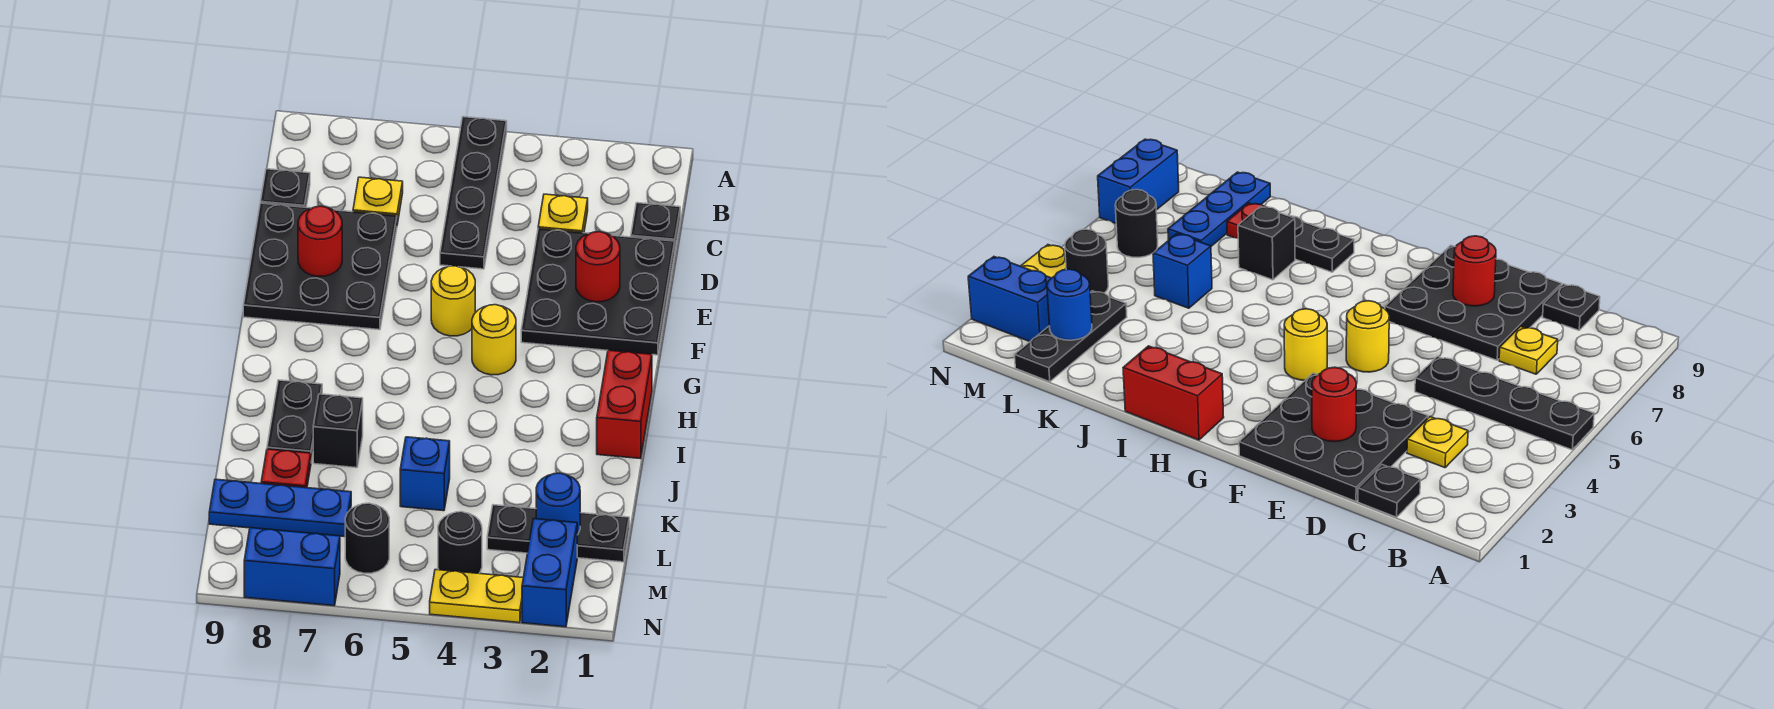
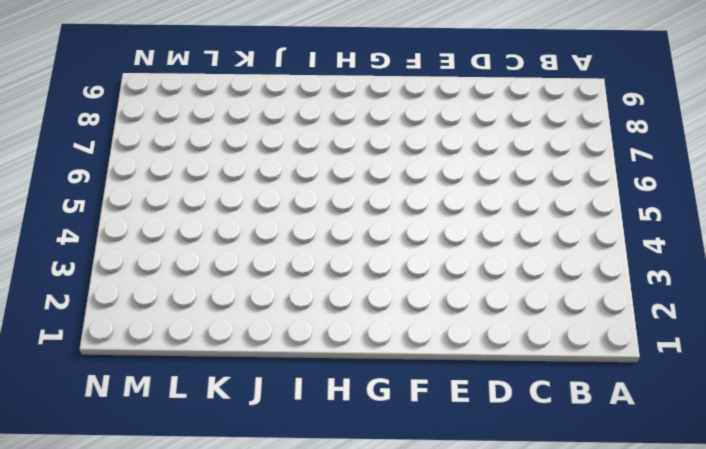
none -> black plate A5:D5 level 1
none -> black plate C1 level 1
none -> yellow plate C3 level 1

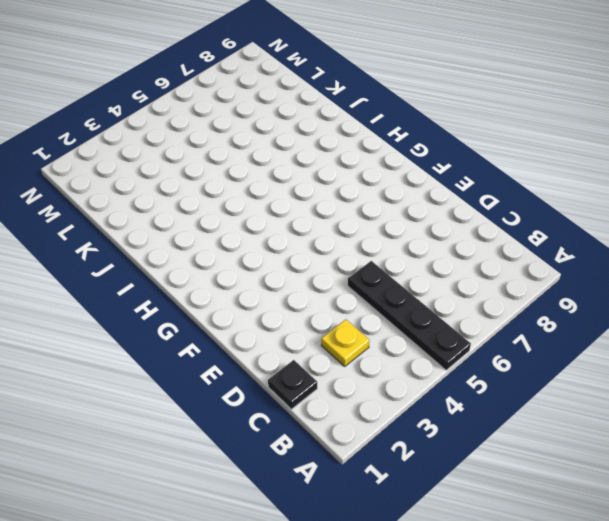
none -> yellow plate C7 level 1
none -> black plate C9 level 1
none -> black plate D1:F3 level 1

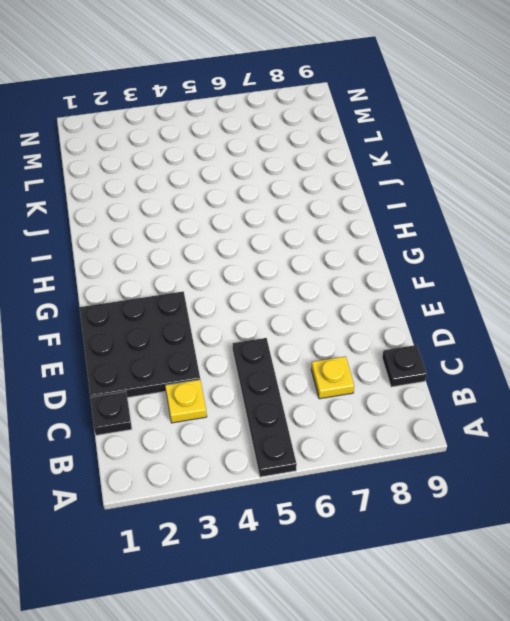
none -> black plate D7:F9 level 1
none -> yellow round brick F5 level 1
none -> yellow round brick G4 level 1

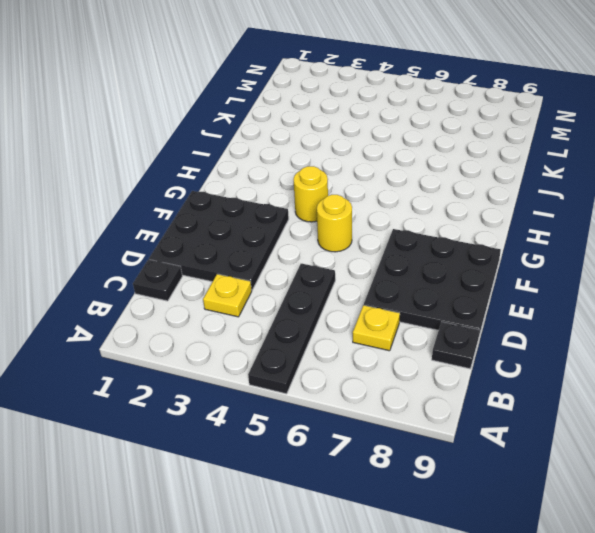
none -> red brick H1:I1 level 1
none -> black plate I8:J8 level 1
none -> black brick J7 level 1

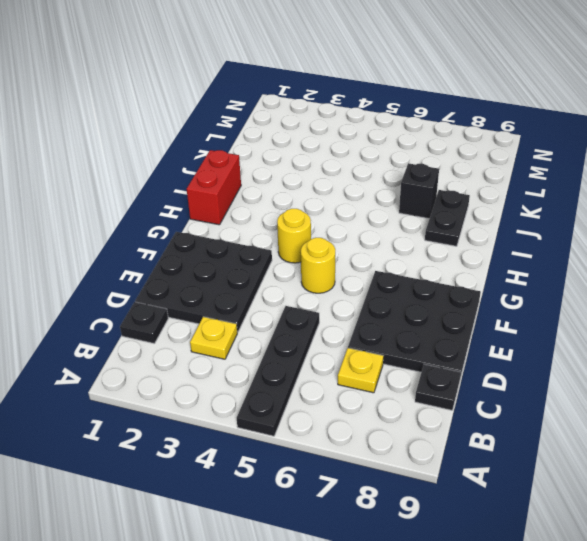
none -> blue brick K5 level 1
none -> red plate K8 level 1
none -> black plate L1:L3 level 1

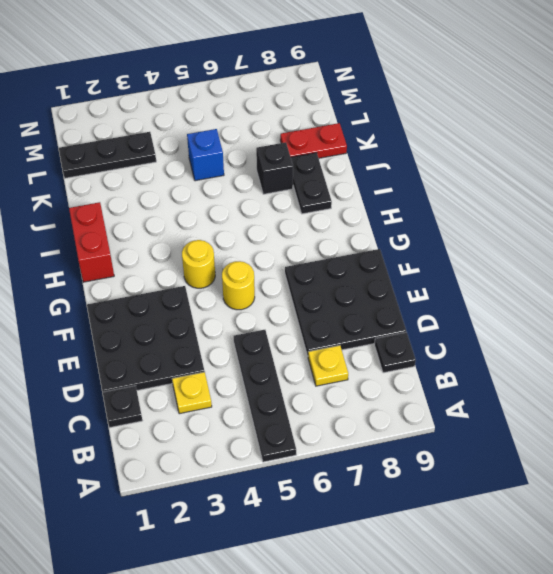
red plate K8:K9 level 1 -> red plate K8 level 1
none -> blue plate L7:L9 level 1
none -> blue brick M2:N2 level 1
none -> black round brick M4 level 1

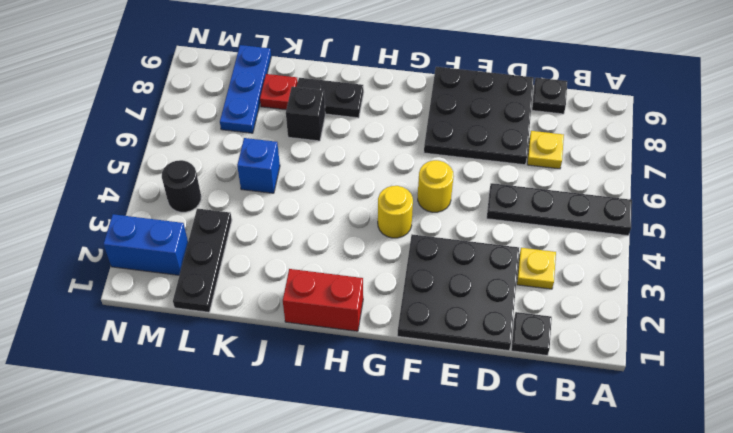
none -> black round brick M6 level 1
none -> yellow plate N3:N4 level 1
none -> blue brick N7:N8 level 1

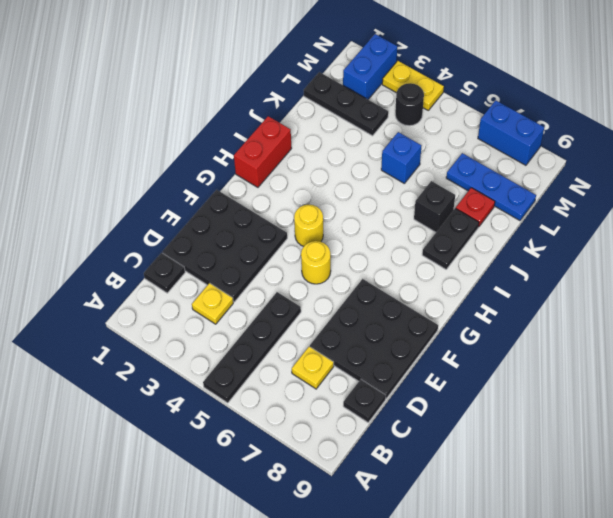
none -> black round brick M6 level 1
none -> red round brick E2 level 2
none -> red round brick E8 level 2

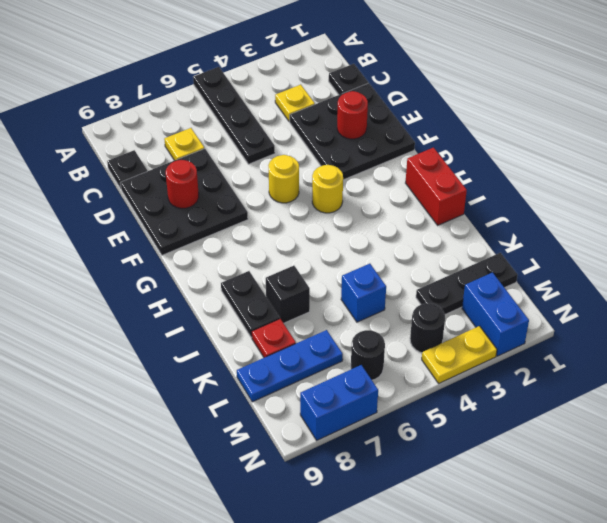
none -> blue round brick L2 level 2

